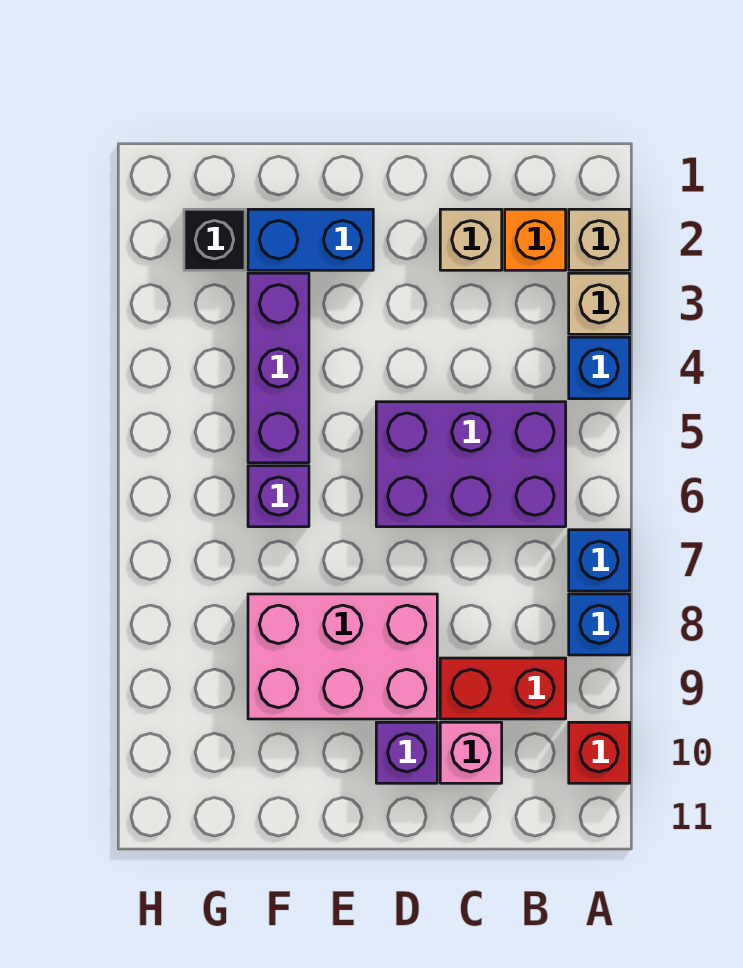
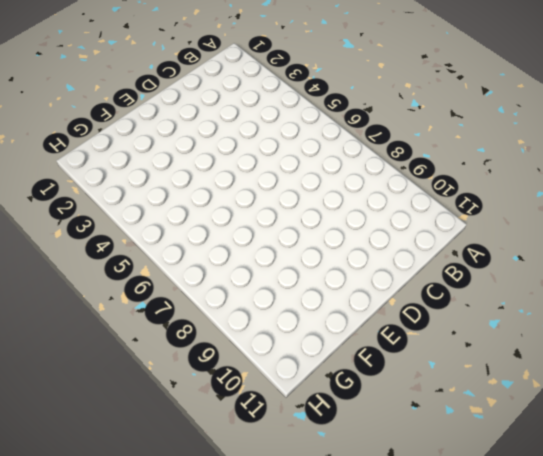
none -> tan brick A2 level 1
none -> tan brick A3 level 1
none -> blue brick A4 level 1

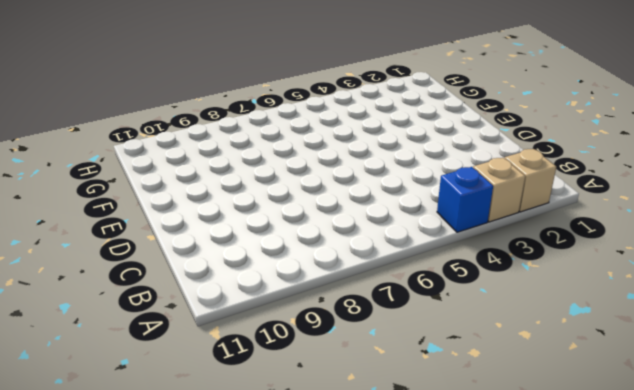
none -> blue brick A7 level 1
none -> blue brick A8 level 1
none -> red brick A10 level 1

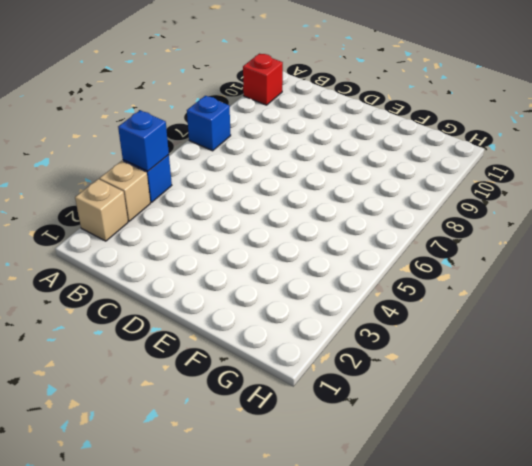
blue brick A4 level 2 -> blue brick A8 level 1
none -> orange brick B2 level 1
none -> purple brick B5:D6 level 1
none -> red brick B9:C9 level 1

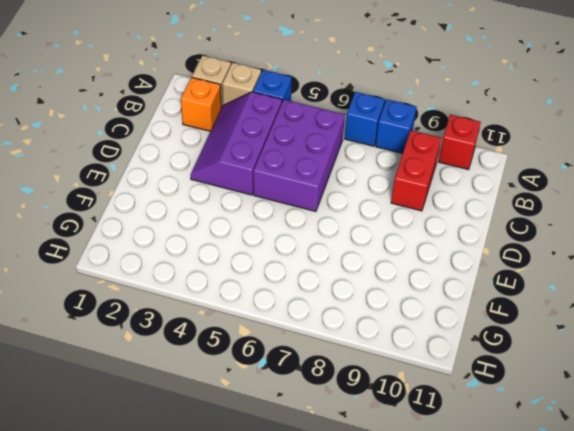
purple slope B3:D4 level 1 top 4 -> none
none -> tan brick C2 level 1
none -> pink brick C10 level 1
none -> pink brick D8:F9 level 1

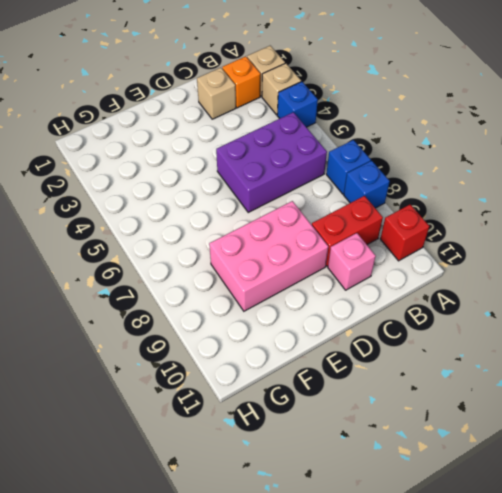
none -> purple brick D10 level 1
none -> blue brick E2:F2 level 1
none -> purple brick F3:F5 level 1

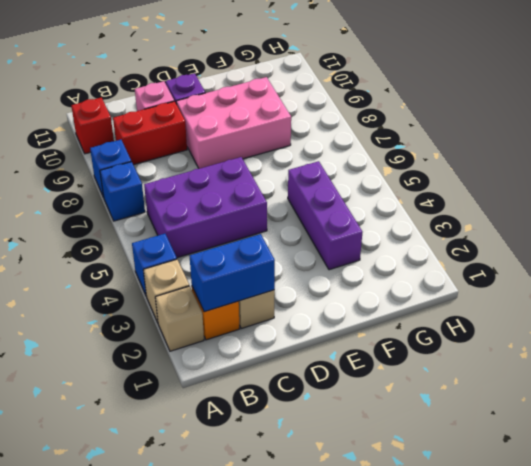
blue brick B2:C2 level 2 -> blue brick E2:F2 level 1
none -> purple brick F6 level 1
none -> black brick G2 level 1

